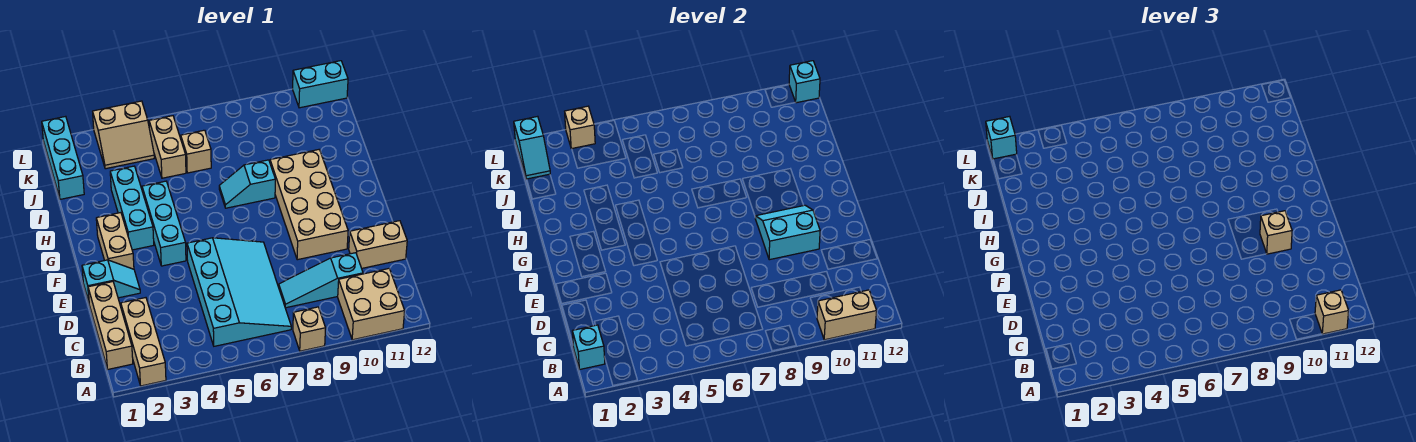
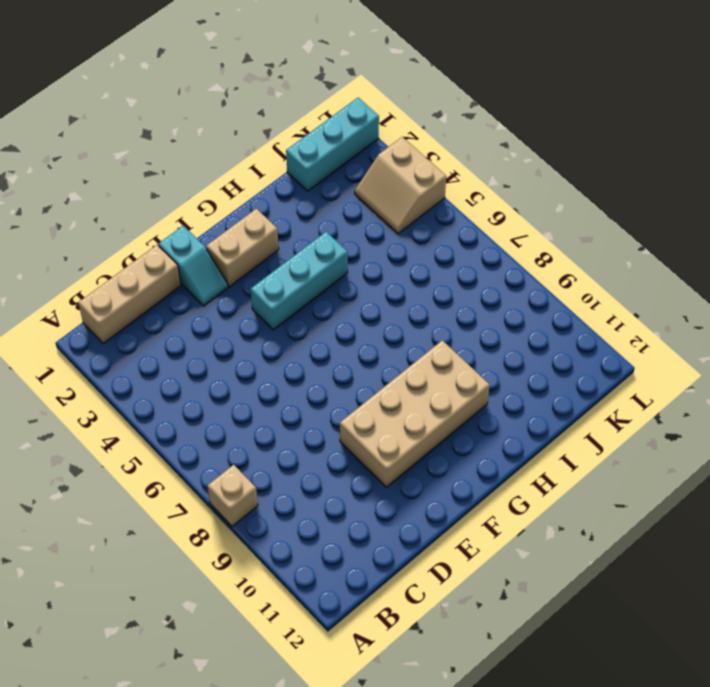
none -> tan brick A2:C2 level 1
none -> tan brick A10:B11 level 1
none -> cyan slope B5:E7 level 1 top 5

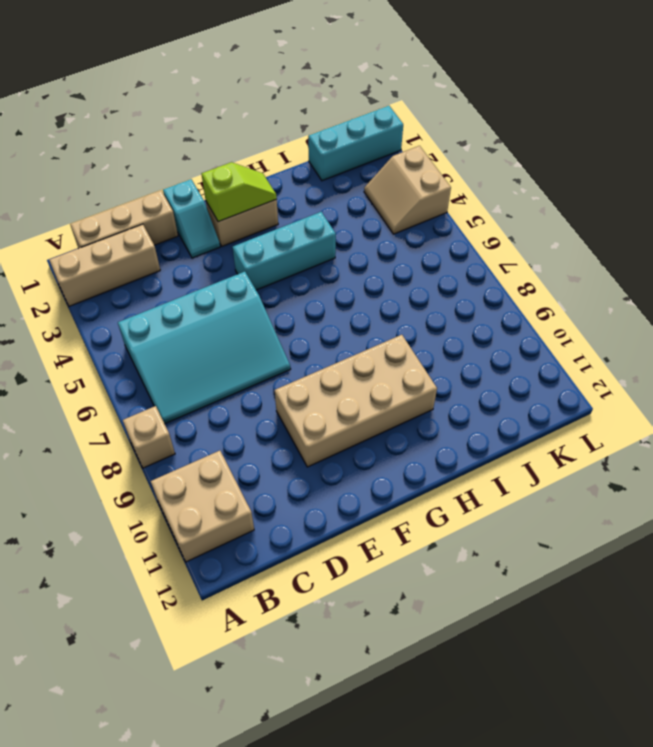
lime slope F2:G2 level 2 top F -> none
none -> cyan slope C8:C10 level 1 top 10
none -> tan brick D11:D12 level 1
none -> cyan brick G3:I3 level 1

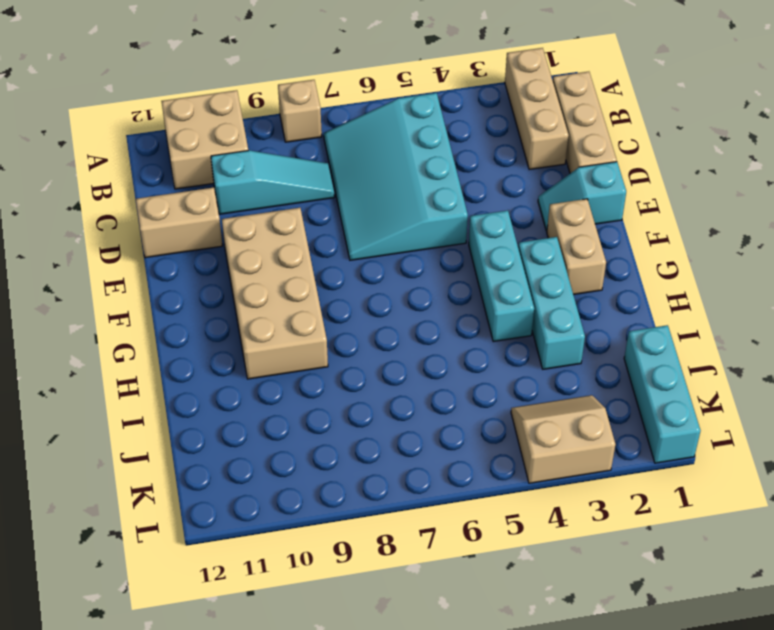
none -> cyan slope H7:H8 level 1 top 8
none -> tan brick J5:K5 level 1
none -> tan brick J6 level 1

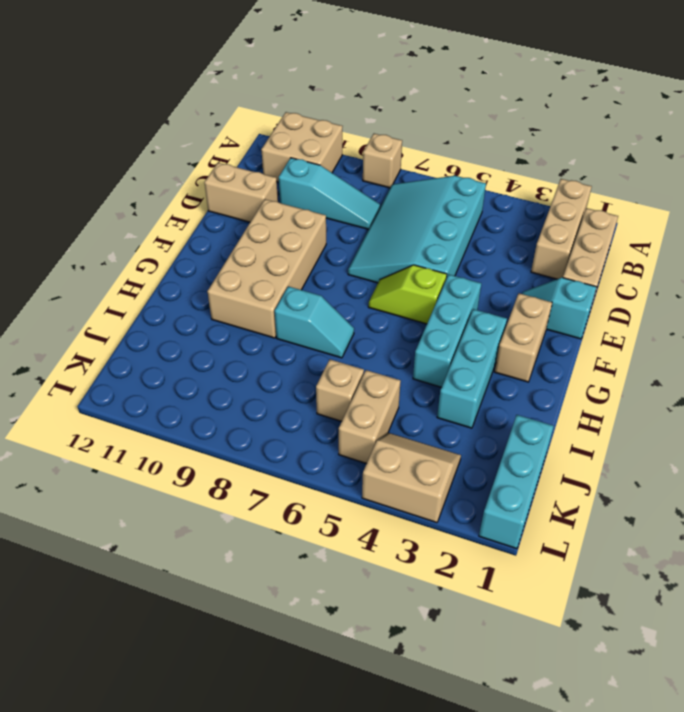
lime slope F5:F6 level 1 top 5 -> none
none -> cyan brick L11:L12 level 1
none -> tan brick A10:A11 level 2
none -> cyan brick B1 level 2

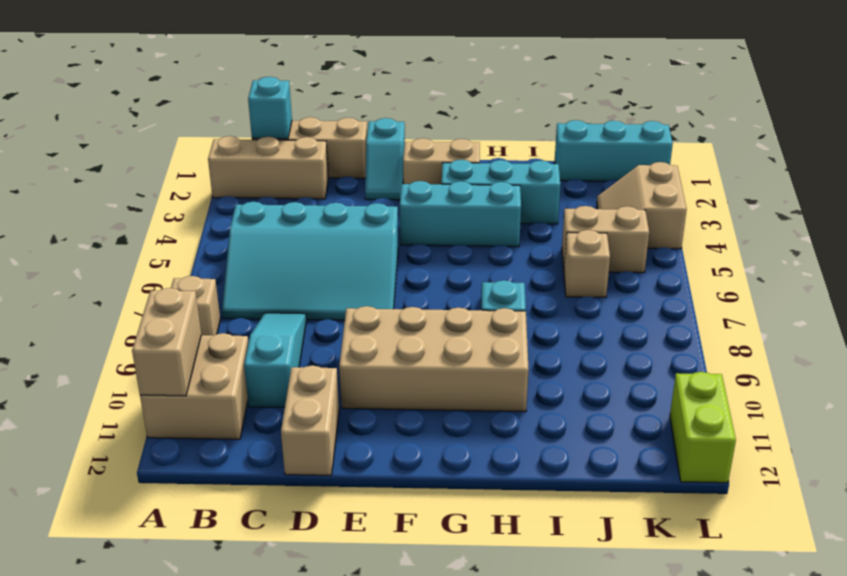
lime brick L11:L12 level 1 -> cyan brick L11:L12 level 1
none -> cyan slope E9:F10 level 2 top E
none -> cyan slope K1:L1 level 2 top L
none -> tan brick L3 level 2

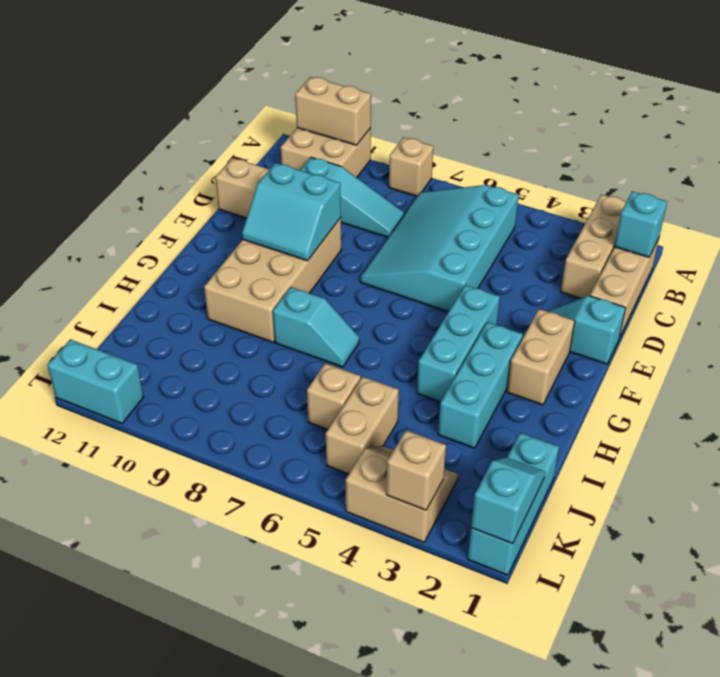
none -> cyan brick L12 level 2
none -> tan brick A11 level 3
none -> tan brick E10 level 3

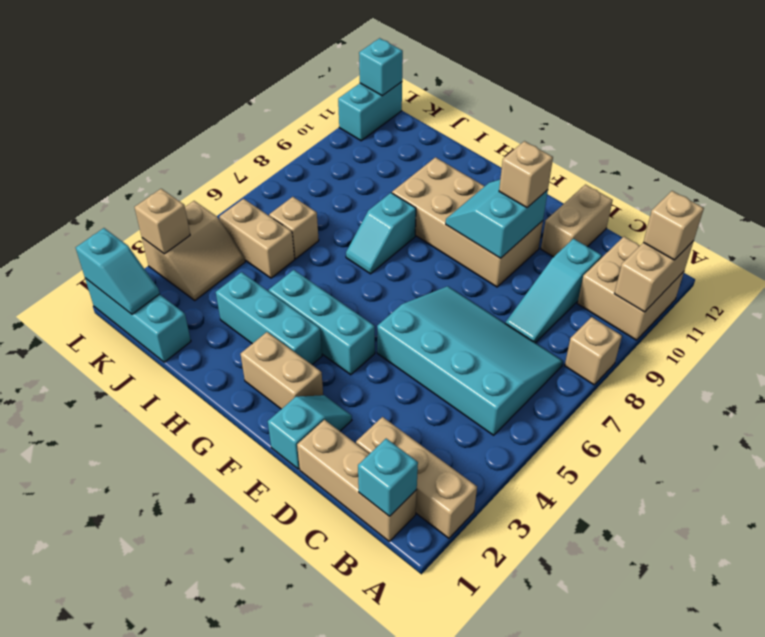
none -> cyan brick L1 level 3

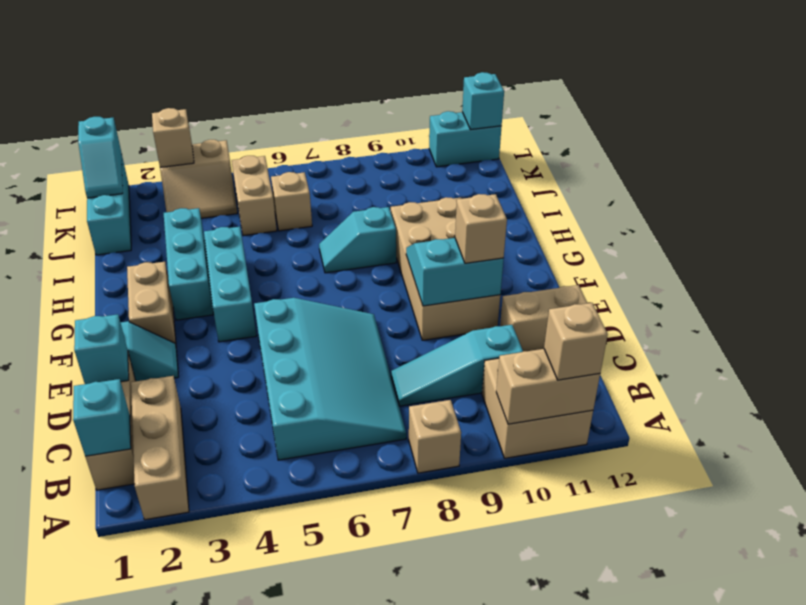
cyan brick D1 level 2 -> cyan brick L1 level 3

